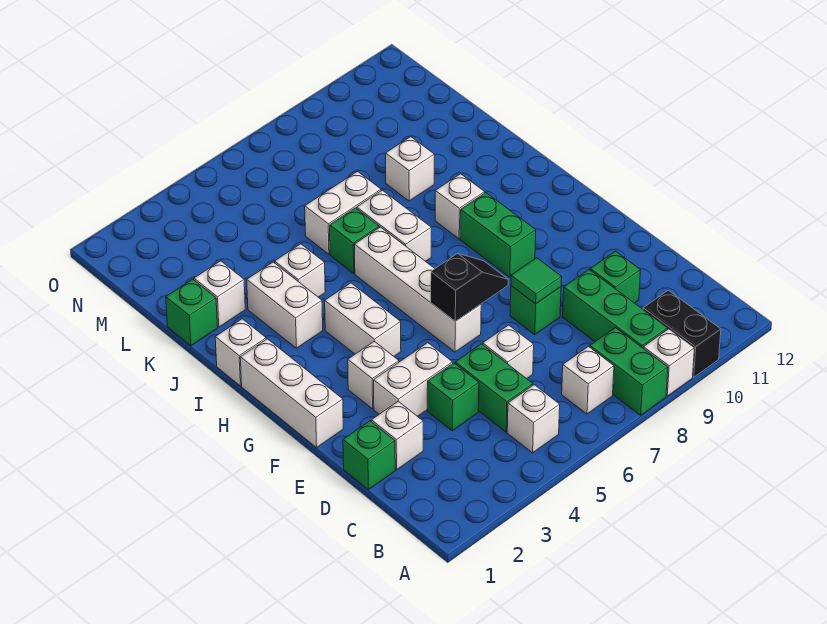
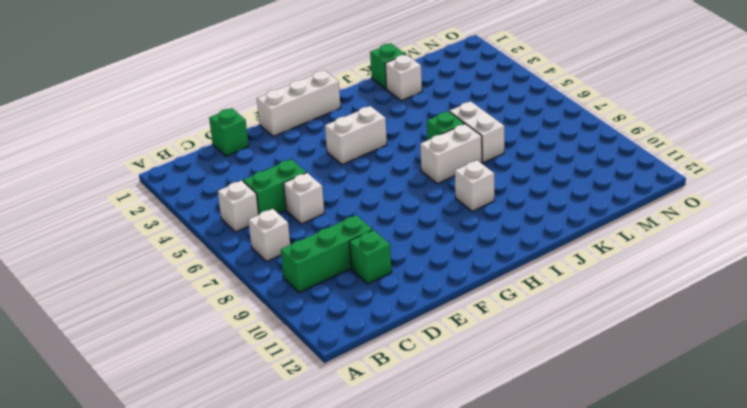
none -> green brick A8:B8 level 1
none -> white brick A9 level 1
none -> black brick A10:B10 level 1
none -> white brick D2 level 1

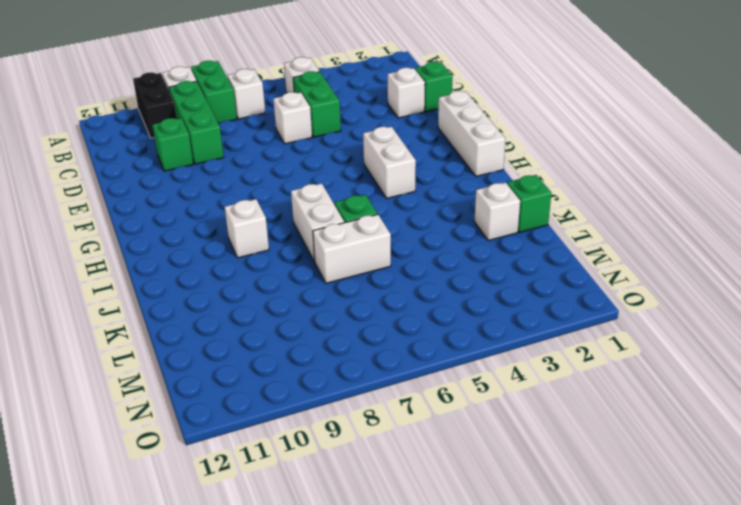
none -> green brick D4 level 1
none -> white brick E3:E4 level 1
none -> green brick E8 level 1
none -> white brick F3 level 1

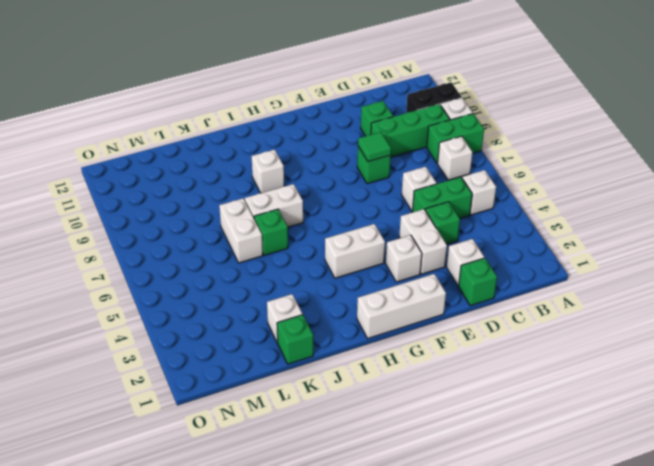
none -> white brick F6:I6 level 1
none -> green brick G9:H9 level 1
none -> white brick I1 level 1
none -> white brick I3:J3 level 1

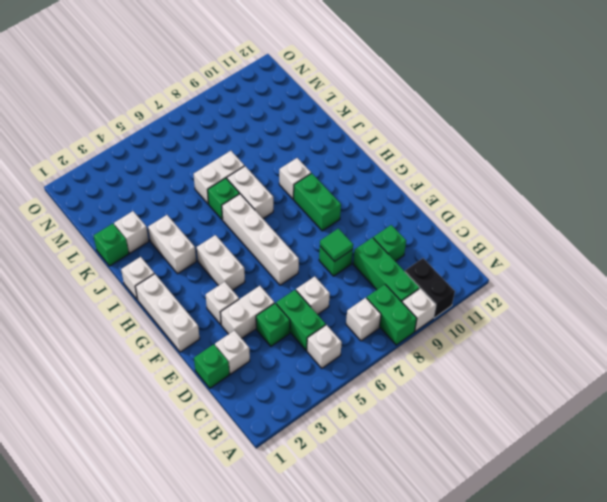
none -> white brick J4 level 1
none -> white brick K9 level 1
none -> black slope F6:F7 level 2 top 6

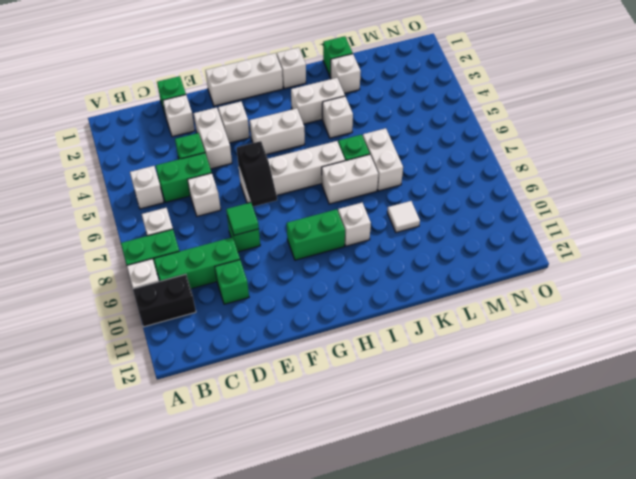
white tile K9 level 1 -> white brick K9 level 1

